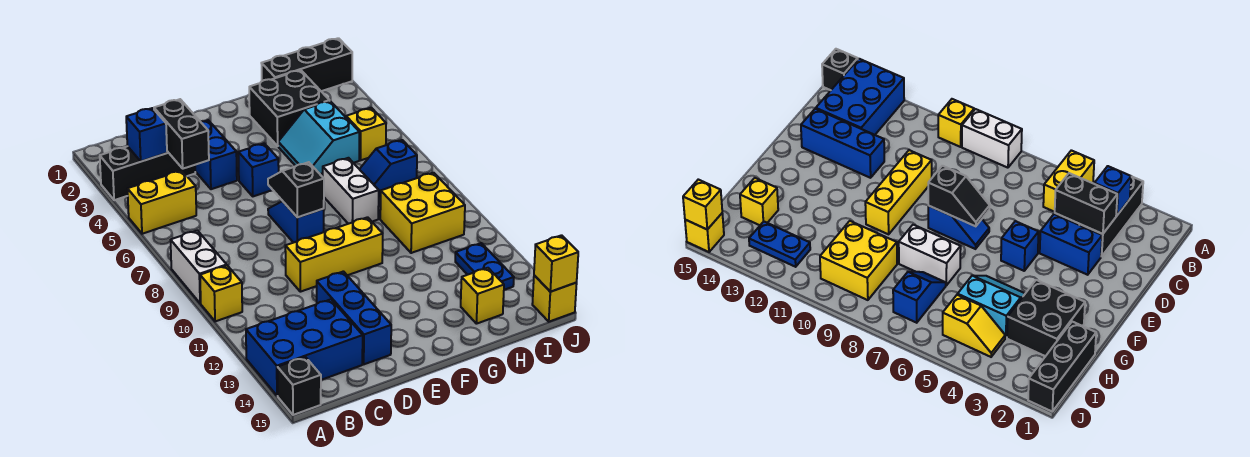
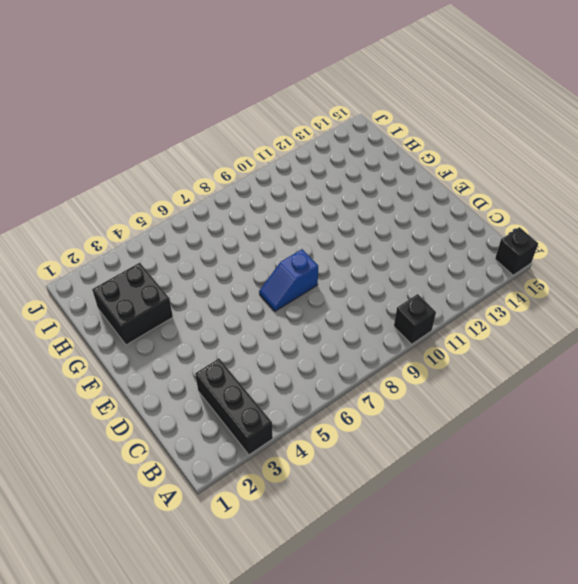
black brick A10 level 1 -> yellow brick A10 level 1
none -> yellow brick A5:B5 level 1
none -> white brick A8:A9 level 1
none -> blue brick A13:C14 level 1

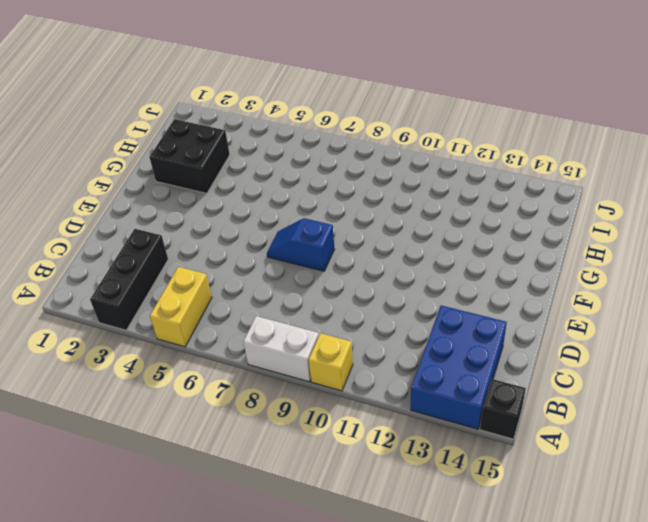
none -> blue brick D3:D4 level 1
none -> yellow brick D10:F10 level 1
none -> blue brick D12:D14 level 1

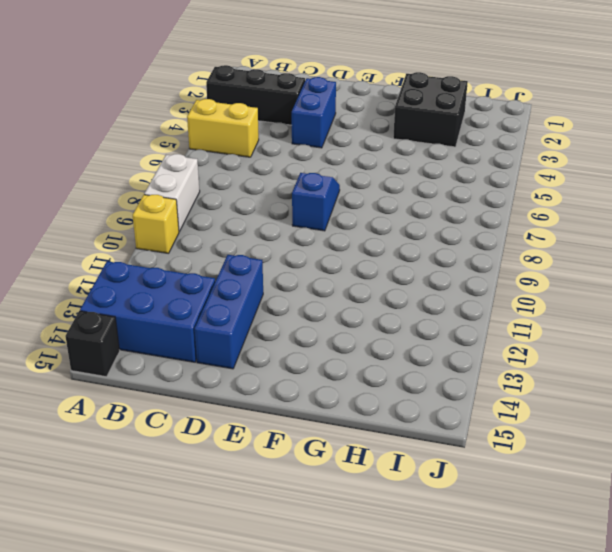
none -> yellow brick D10:F10 level 1
none -> blue brick E5 level 1
none -> cyan slope G4:H5 level 1 top H

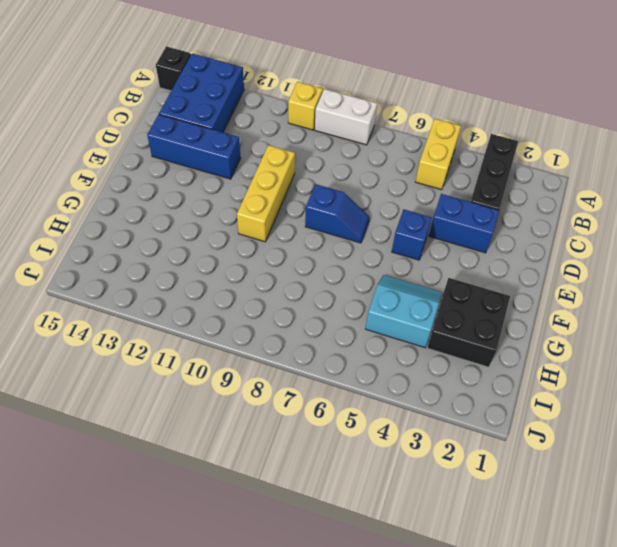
none -> white brick G7:G8 level 1
none -> black brick H1:J1 level 1
none -> blue slope H7:I7 level 1 top I

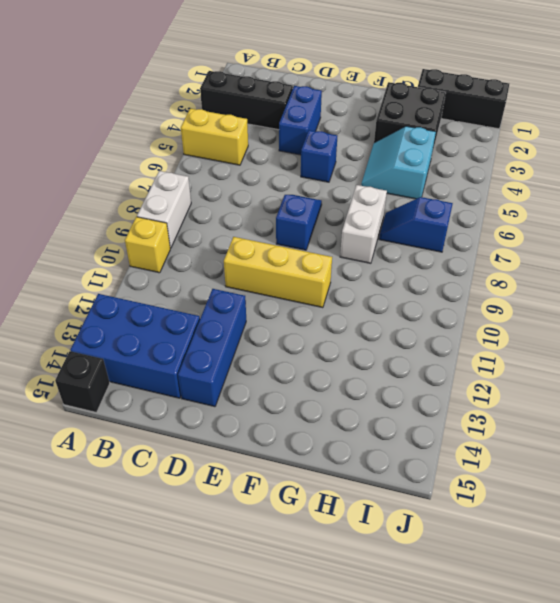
none -> yellow brick H9:I10 level 1
none -> yellow brick H14 level 1
none -> yellow slope I4:I5 level 1 top 5

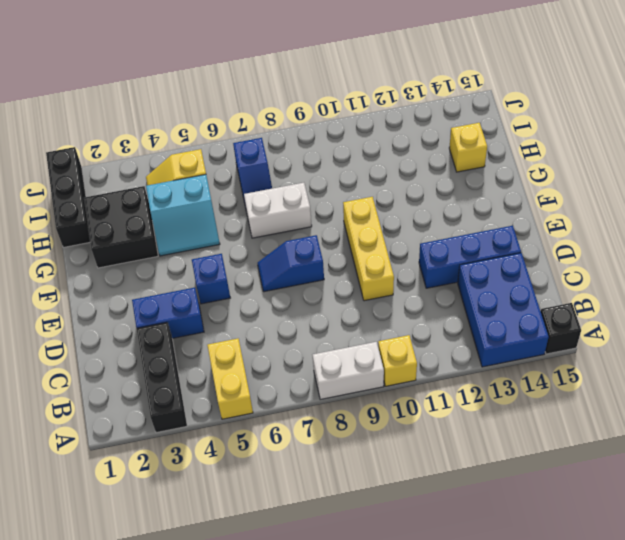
none -> yellow brick H9:I10 level 1
none -> blue plate I12:I13 level 1
none -> yellow brick J15 level 1

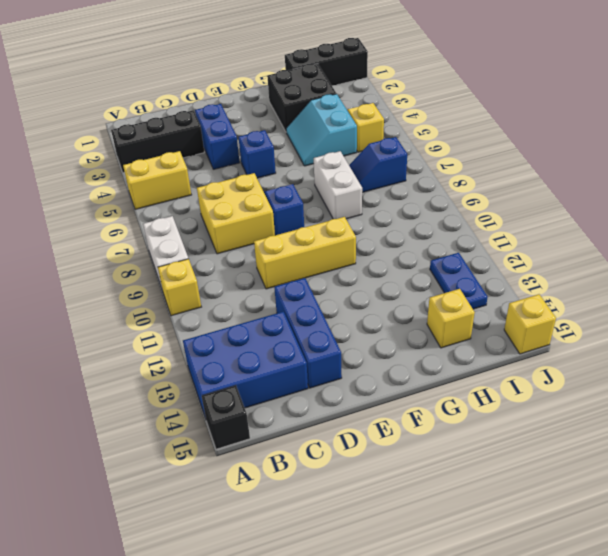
yellow brick C7:D8 level 1 -> yellow brick H9:I10 level 1
none -> blue brick B3 level 2
none -> black brick C3:C4 level 2
none -> black slope E7:E8 level 2 top 8

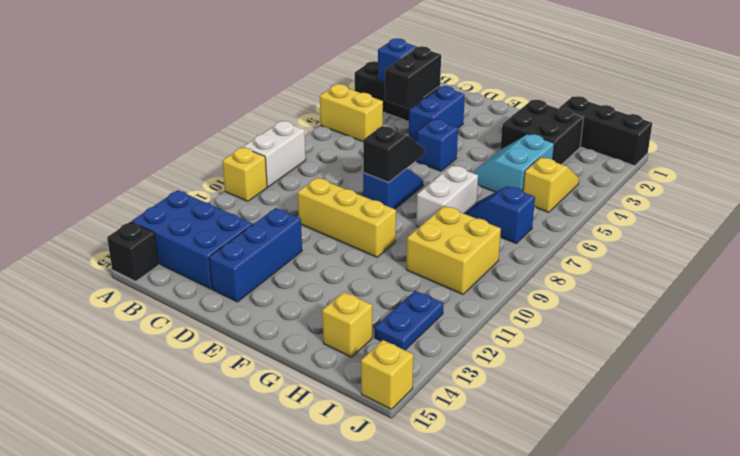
none -> yellow brick J15 level 2

